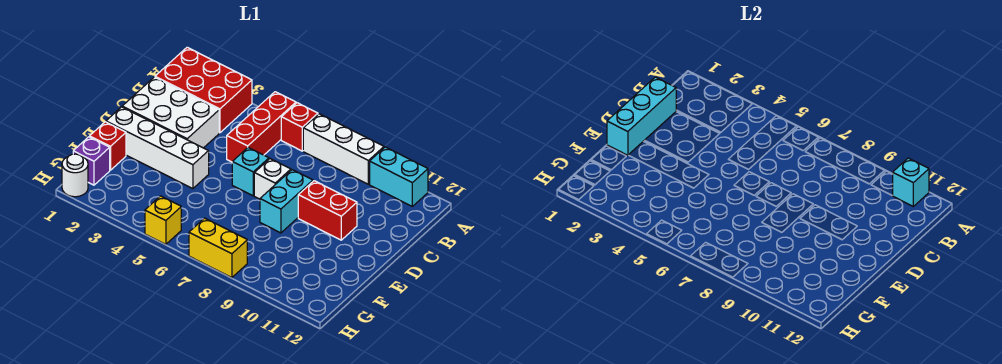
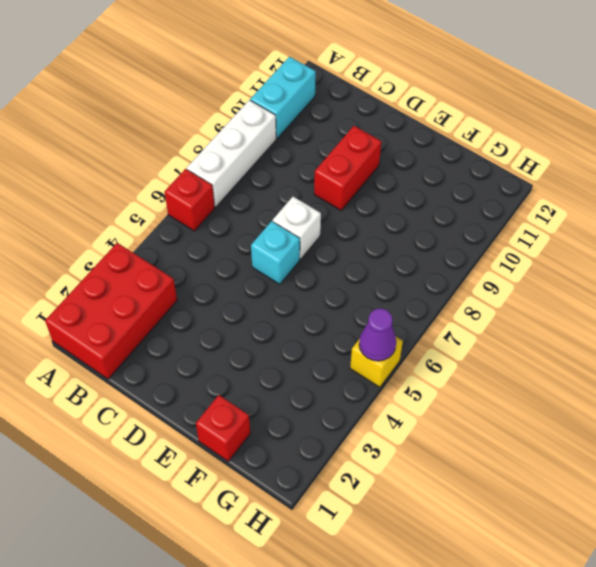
purple cone H5 level 2 -> none
none -> red brick A5:C5 level 1
none -> white brick C1:D3 level 1
none -> cyan brick D8:E8 level 1

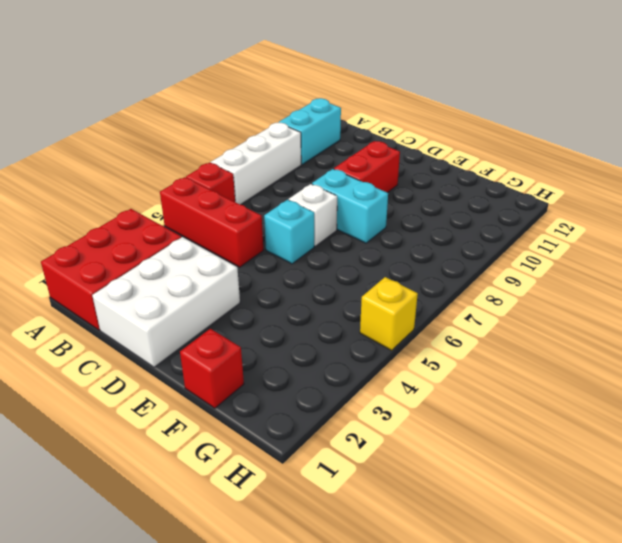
none -> white brick E1:E4 level 1
none -> purple brick G1 level 1
none -> white round brick H1 level 1

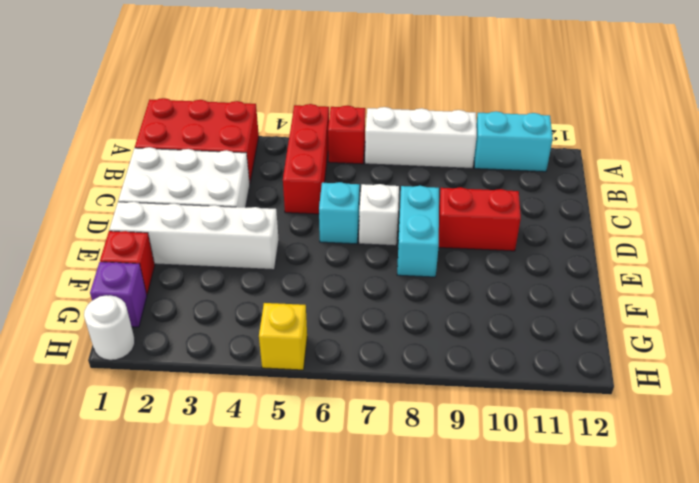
none -> yellow brick H7:H8 level 1
none -> cyan brick A11 level 2
none -> cyan brick C1:E1 level 2

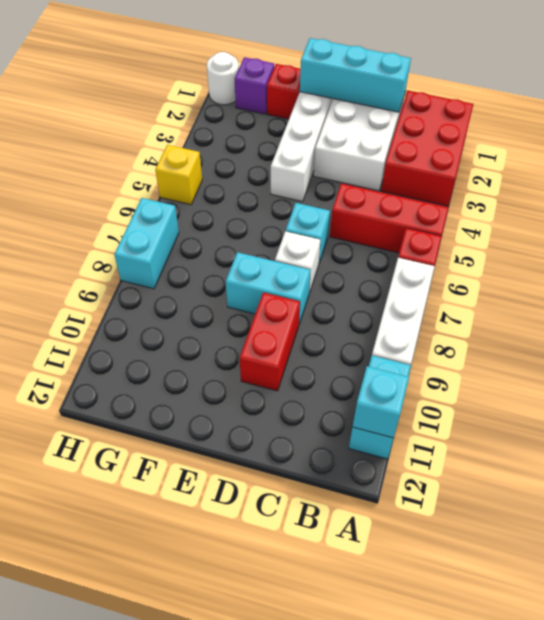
cyan brick H7:H8 level 1 -> yellow brick H7:H8 level 1

